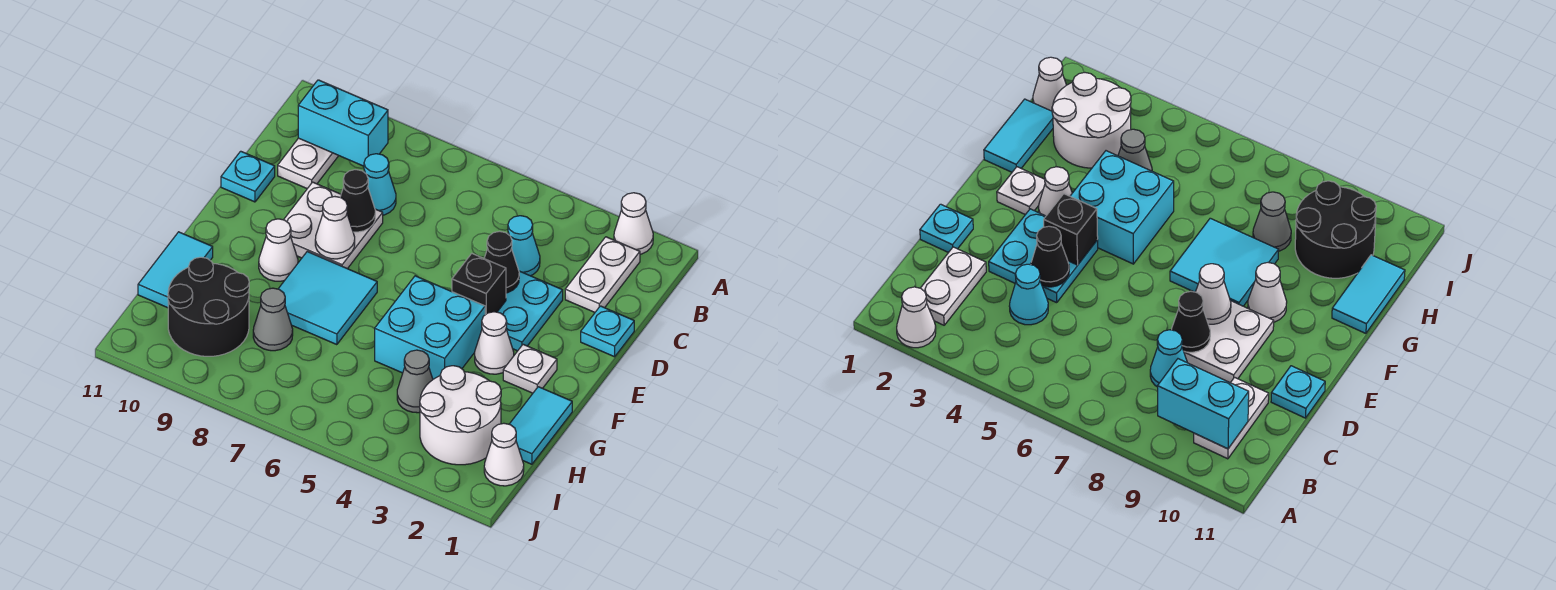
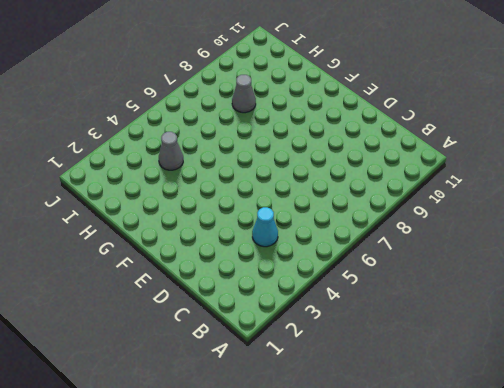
none -> white cone A2 level 1
none -> white plate B2:C2 level 1
none -> white plate B10:C10 level 1

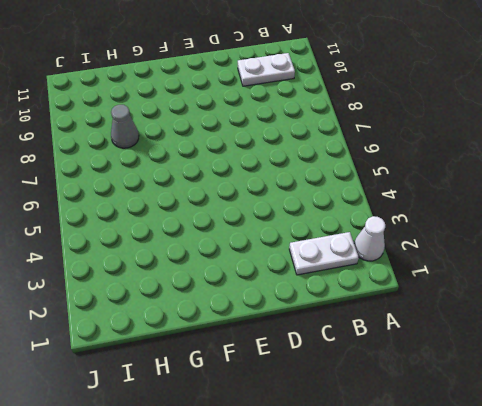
none -> cyan cone C4 level 1
none -> cyan cone C8 level 1
none -> cyan plate D1 level 1

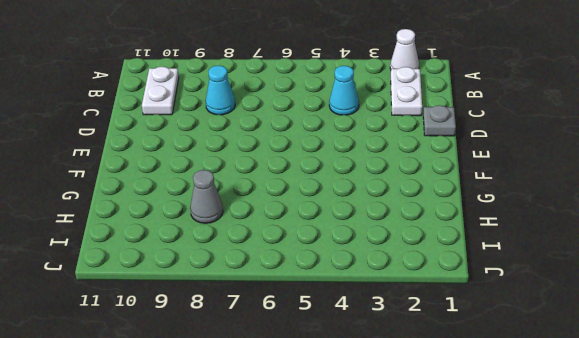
grey plate D1 level 1 -> cyan plate D1 level 1
none -> cyan plate D3:E4 level 1
none -> white plate D8:E9 level 1
none -> cyan plate D11 level 1

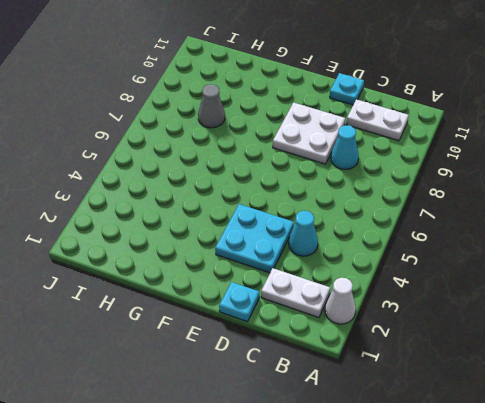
none -> white plate F2 level 1
none -> white cone F3 level 1
none -> cyan brick F4:G5 level 1

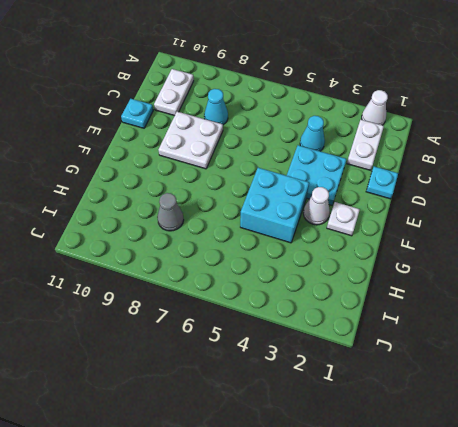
none -> cyan tile F7:G8 level 1
none -> white cone F9 level 1
none -> cyan tile G1:H1 level 1

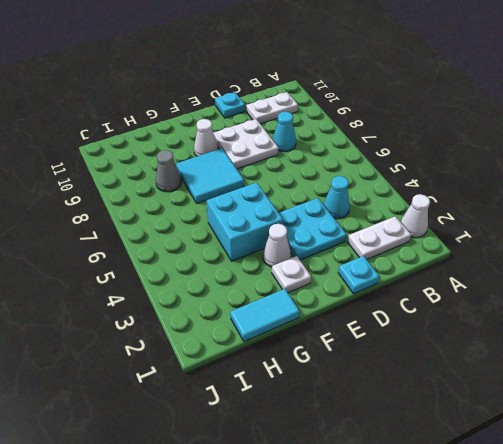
none -> cyan tile G11:H11 level 1
none -> white round brick H2:I3 level 1
none -> grey cone H4 level 1

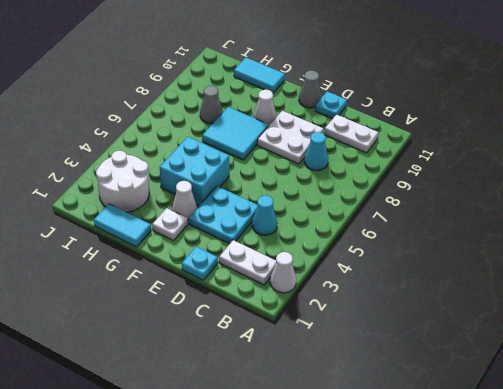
grey cone E11 level 1 -> grey cone H4 level 1
none -> black round brick H9:I10 level 1
none -> white cone I1 level 1
none -> cyan brick B9:B10 level 2

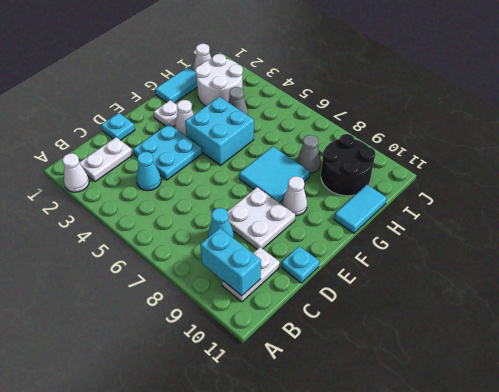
none -> black cone D4 level 2
none -> black cone D8 level 2
none -> black brick E4 level 2

